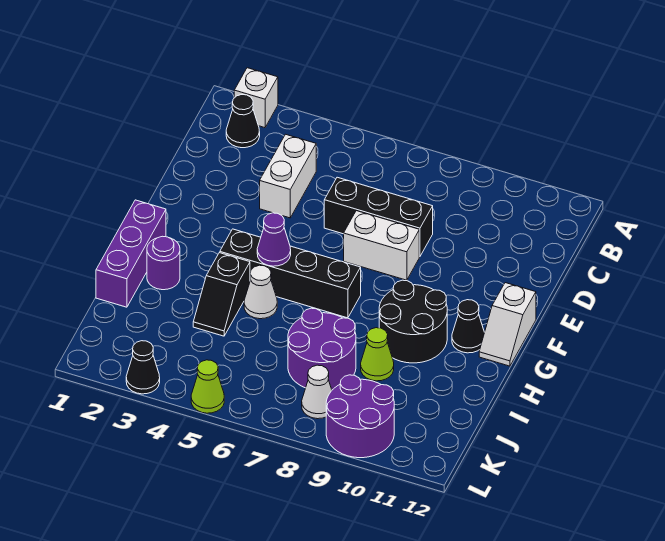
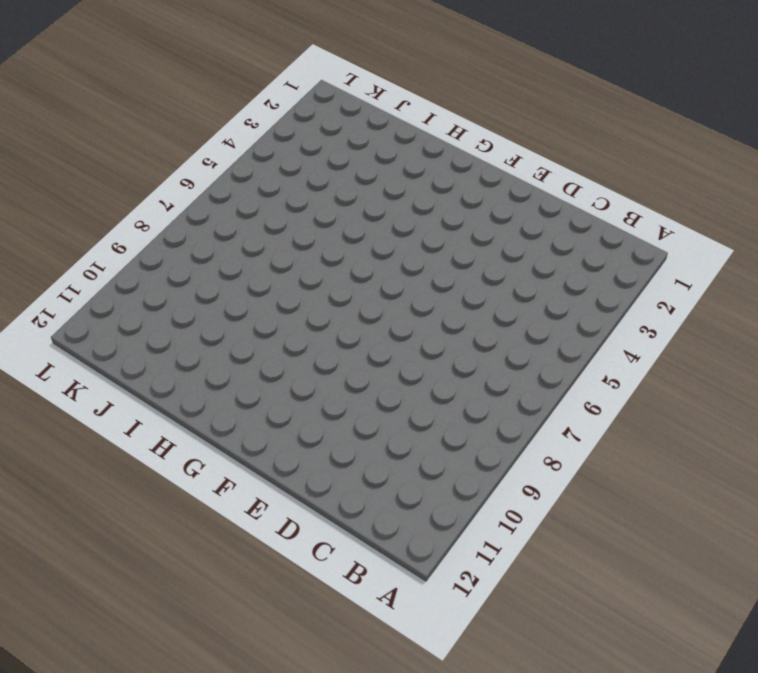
none -> white brick A2 level 1
none -> black cone B2 level 1
none -> white brick C4:D4 level 1

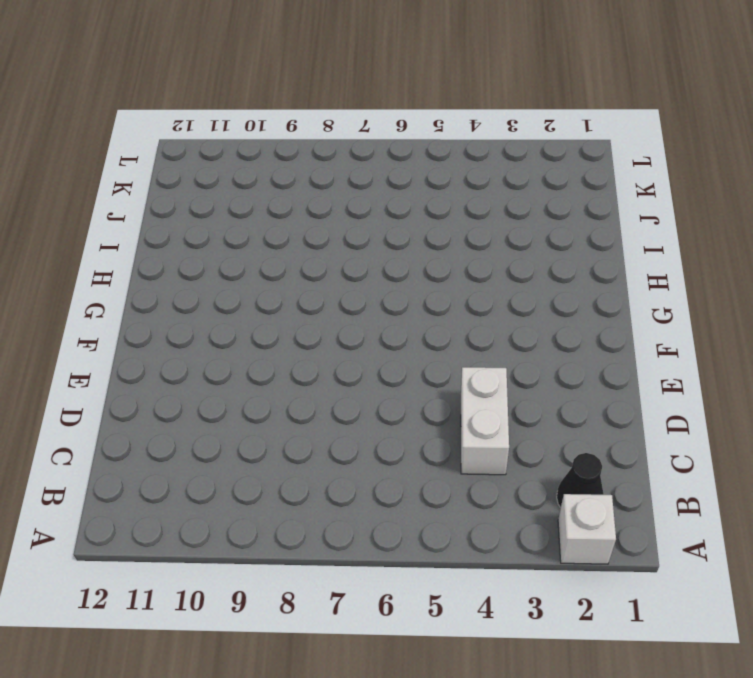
none -> black brick D6:D8 level 1
none -> white brick E7:E8 level 1
none -> white slope F12:G12 level 1 top F

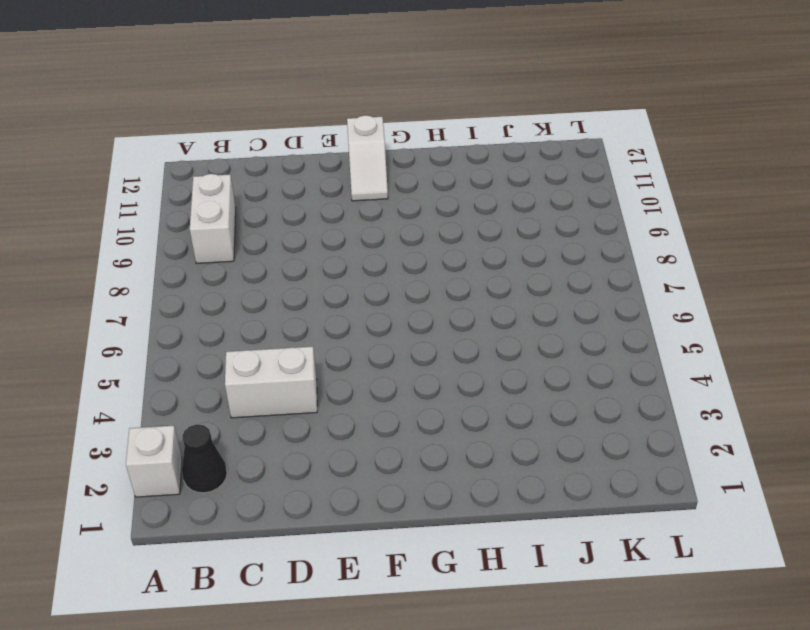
white brick B9:B10 level 1 -> white brick E7:E8 level 1
white slope F11:F12 level 1 top 12 -> white slope F12:G12 level 1 top F
none -> black brick D6:D8 level 1
none -> purple brick G1:I1 level 1
none -> black brick G4:G7 level 1

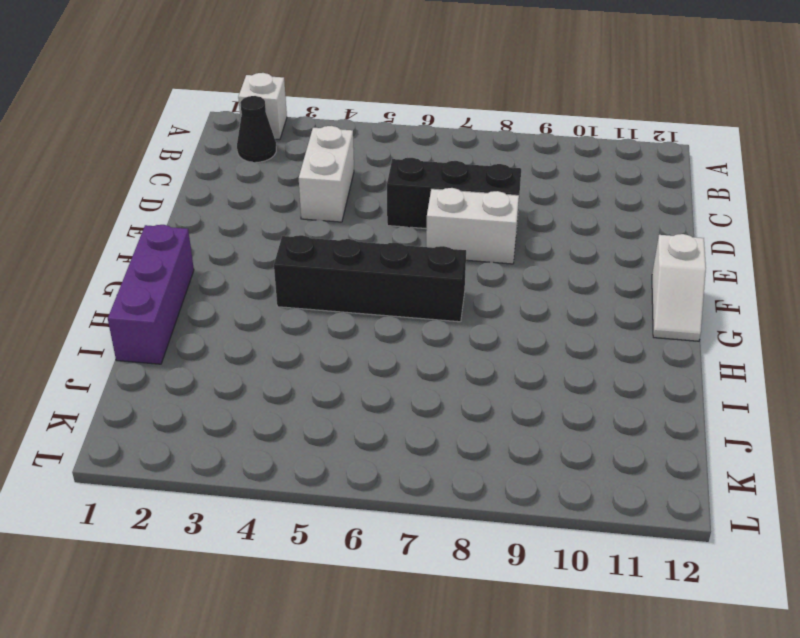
none -> black round brick G9:H10 level 1
none -> black cone G11 level 1
none -> purple round brick H2 level 1

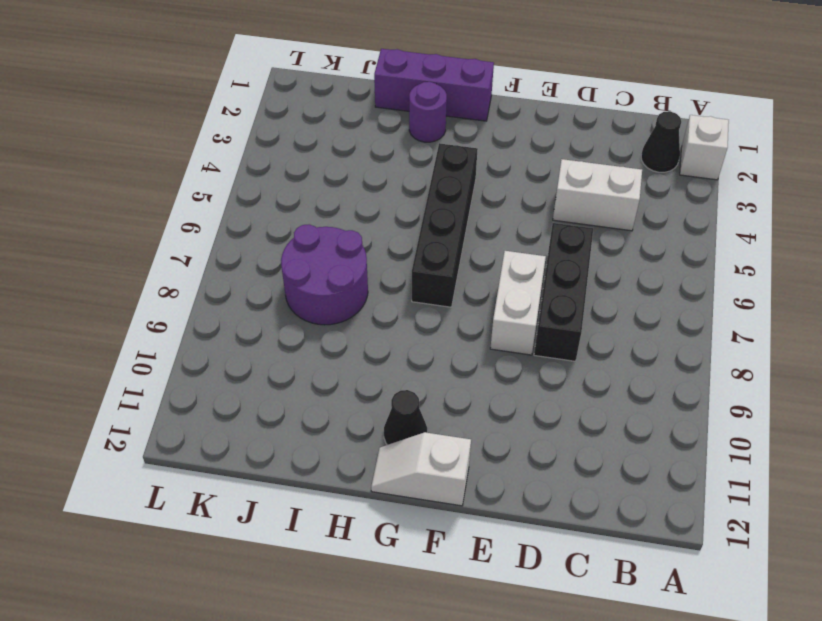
none -> black round brick G9:H10 level 1
none -> black slope H4:I4 level 1 top H
none -> white cone H5 level 1

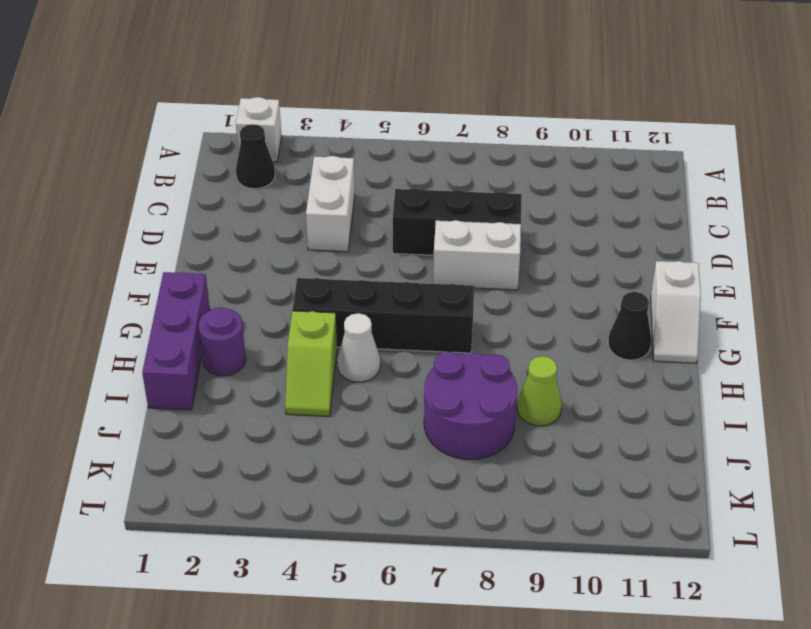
lime slope H4:I4 level 1 top H -> black slope H4:I4 level 1 top H
none -> black round brick G9:H10 level 1
none -> white cone K8 level 1
none -> purple round brick K9:L10 level 1

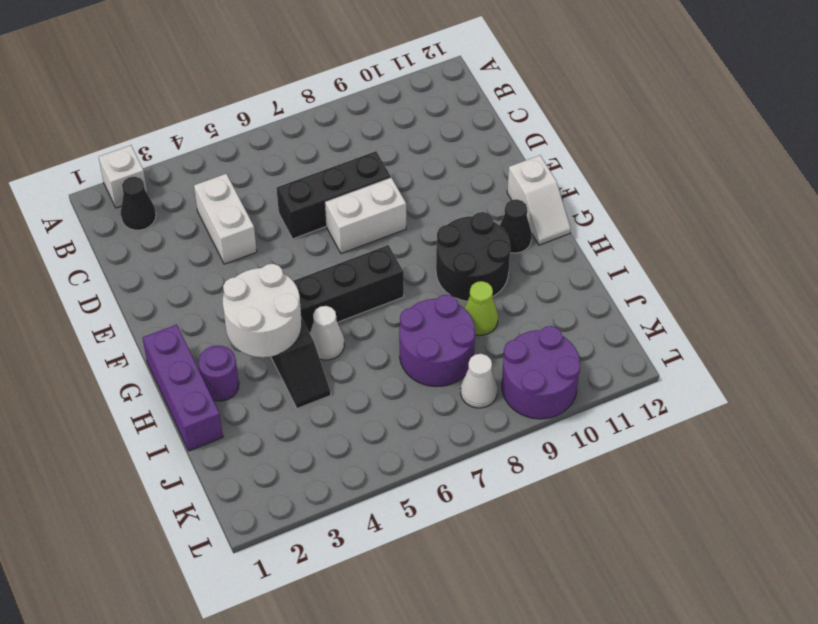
white round brick G3:H4 level 2 -> none
none -> black cone L3 level 1
none -> lime cone L5 level 1
none -> purple cone G5 level 2

